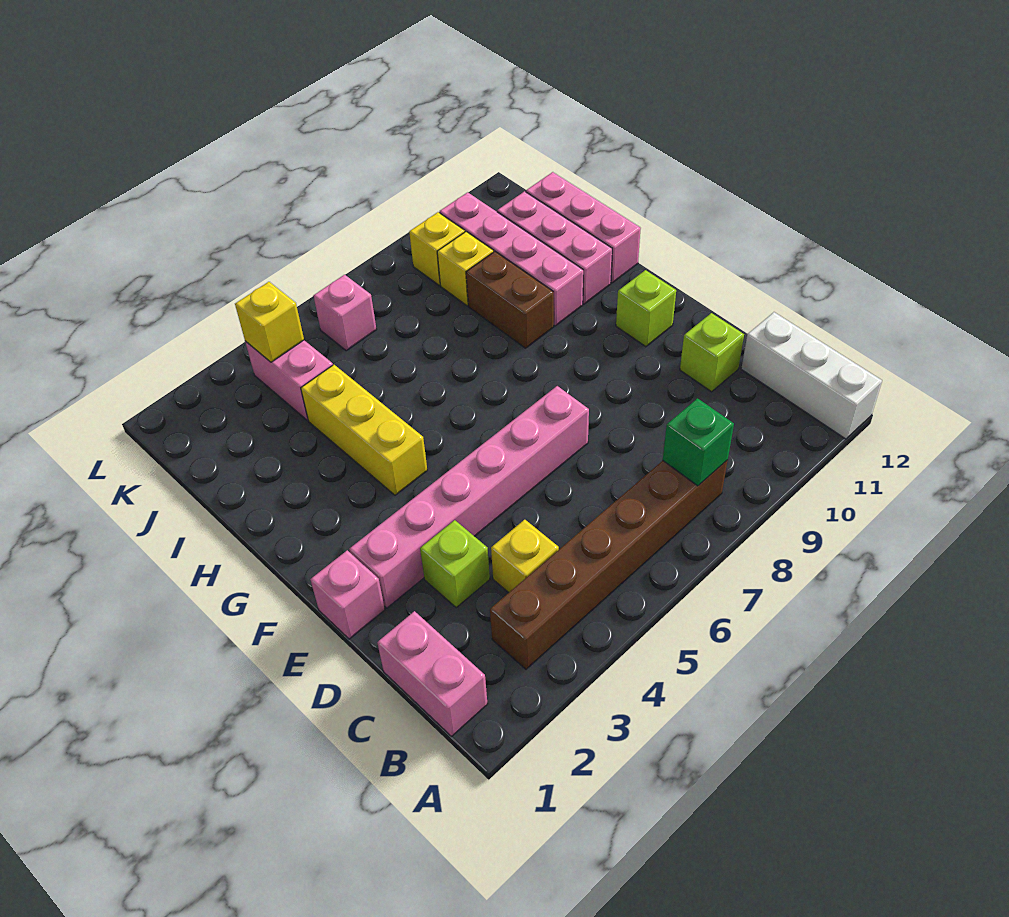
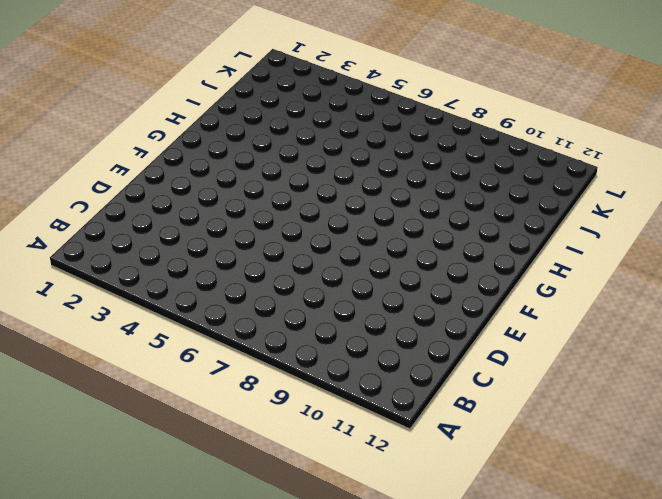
none -> white brick A12:C12 level 1
none -> pink brick B1:C1 level 1
none -> brown brick B3:B8 level 1

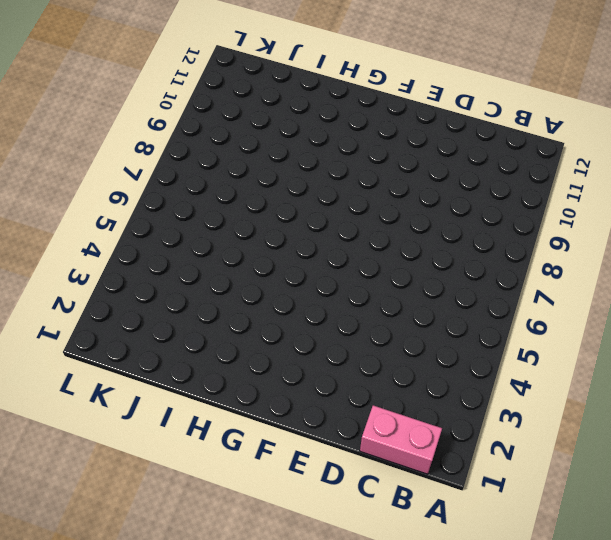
none -> white brick A12:C12 level 1
none -> brown brick B3:B8 level 1
none -> yellow brick C4 level 1

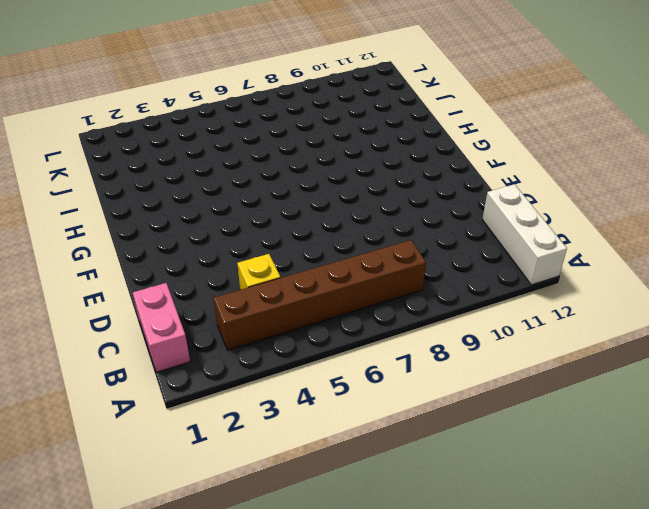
none -> lime brick D3 level 1
none -> lime brick D11 level 1
none -> pink brick E1 level 1

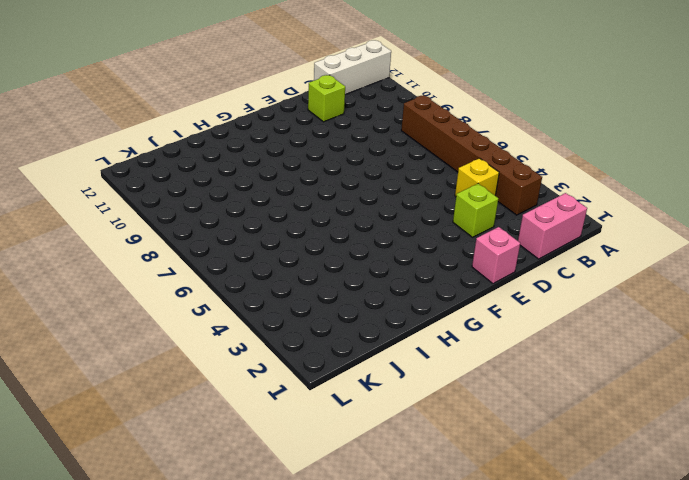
none -> pink brick E2:E7 level 1
none -> lime brick F11 level 1
none -> yellow brick G4:I4 level 1

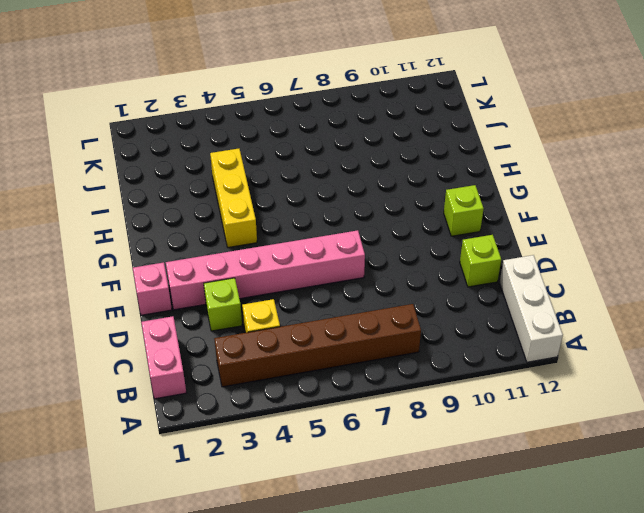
none -> brown brick H9:I9 level 1
none -> pink brick H10:K10 level 1
none -> pink brick H11:J11 level 1

